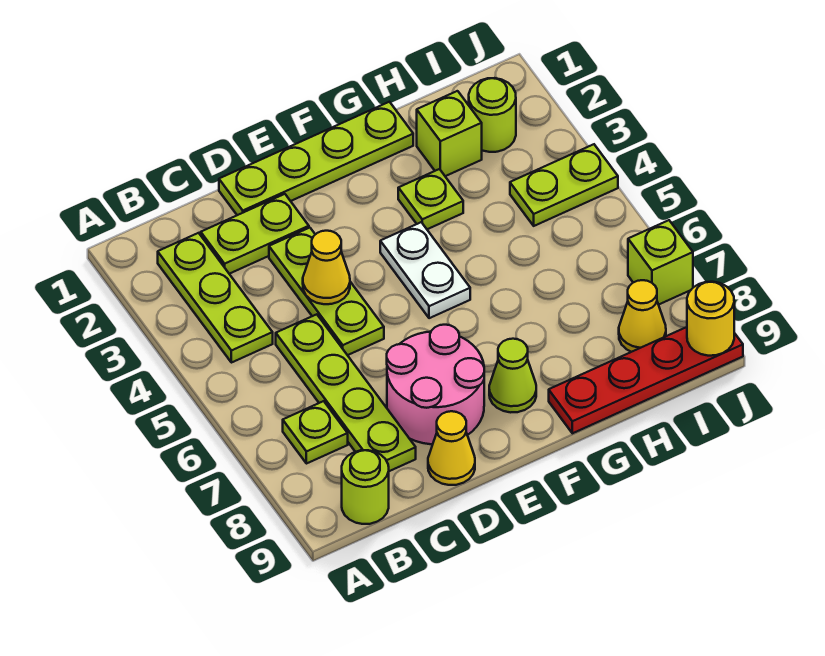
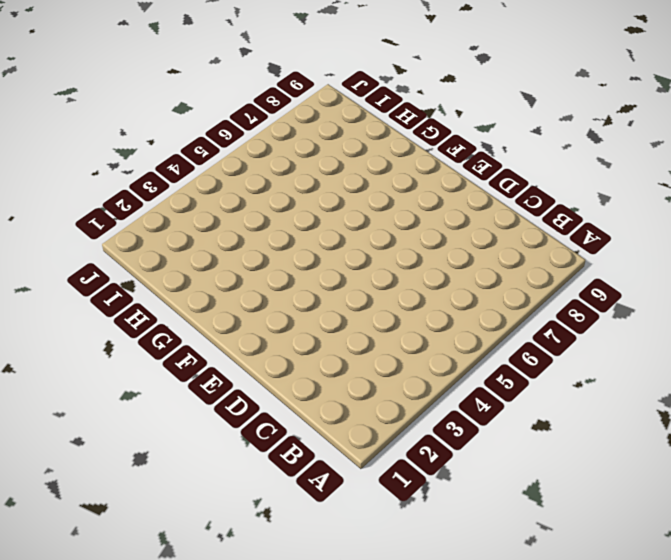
none -> lime plate B2:B4 level 1
none -> lime plate B7 level 1
none -> lime round brick B9 level 1

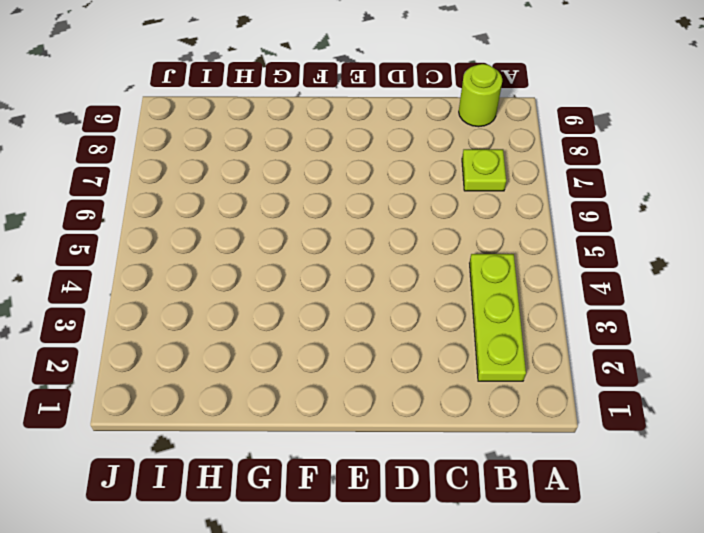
none -> lime plate C2:D2 level 1
none -> lime plate C5:C8 level 1
none -> lime plate D1:G1 level 1

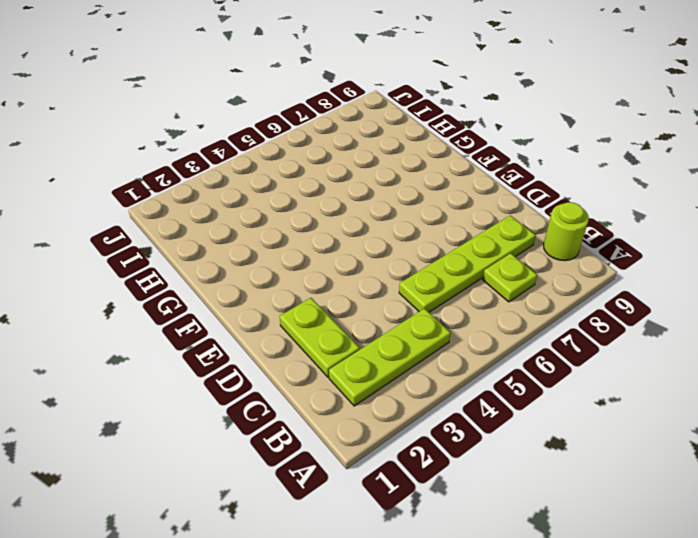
none -> lime plate D1:G1 level 1
none -> lime plate D3:D5 level 1
none -> pink round brick D7:E8 level 1

